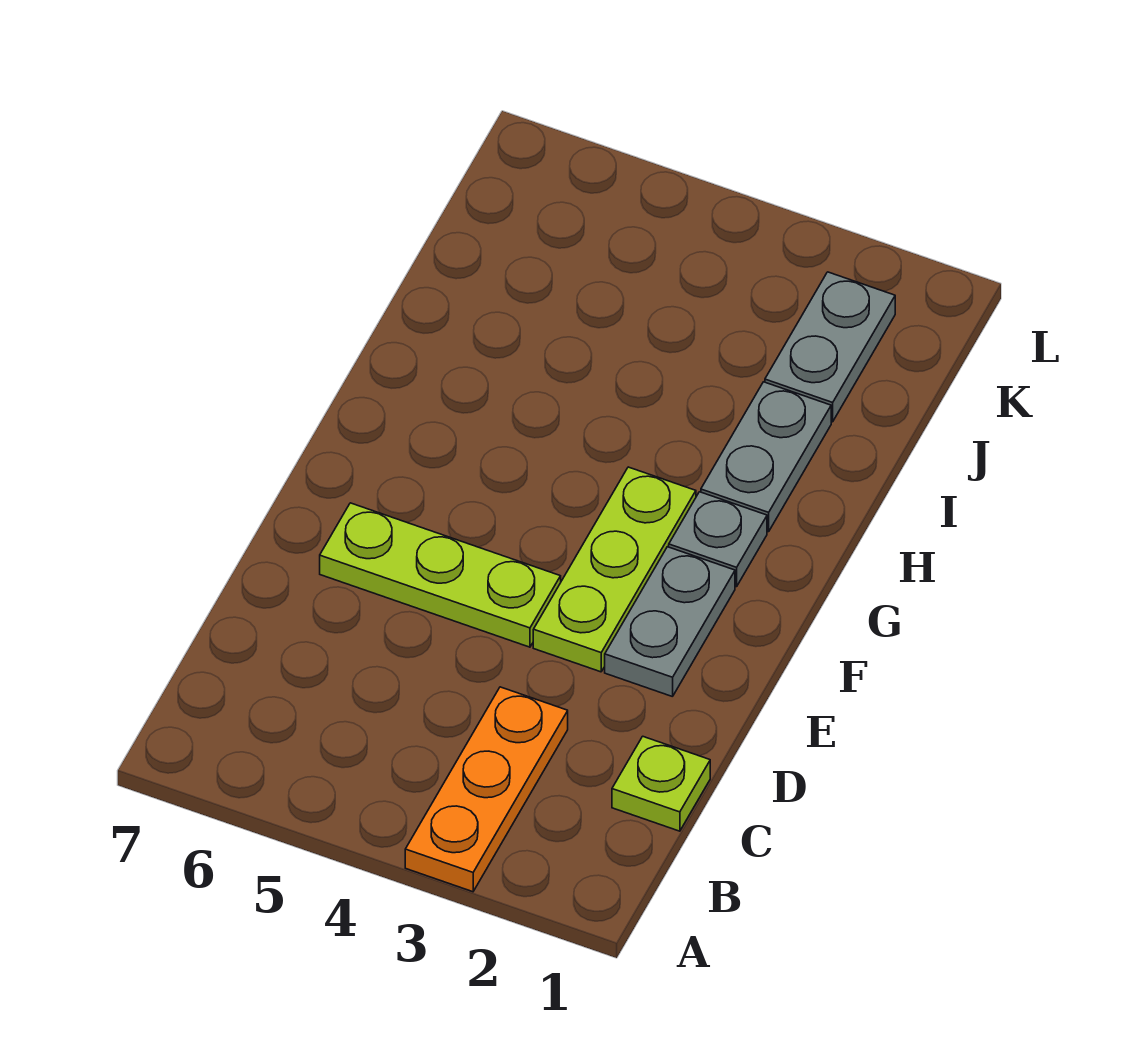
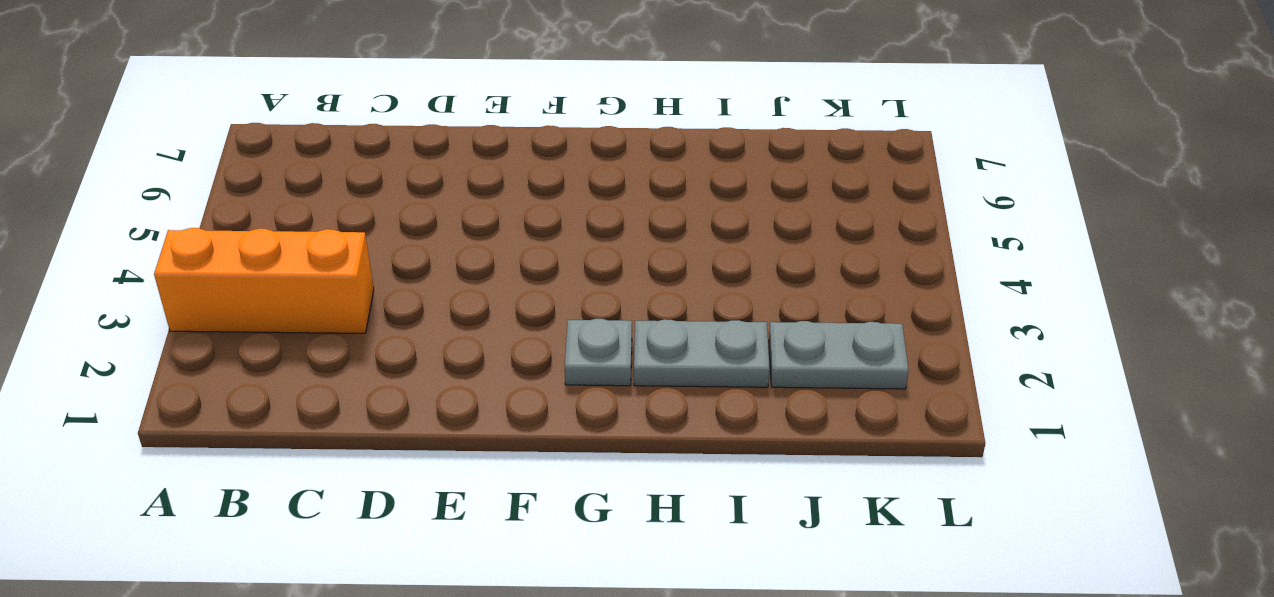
orange brick A3:C3 level 1 -> orange plate A3:C3 level 1
none -> lime plate C1 level 1
none -> grey plate E2:F2 level 1

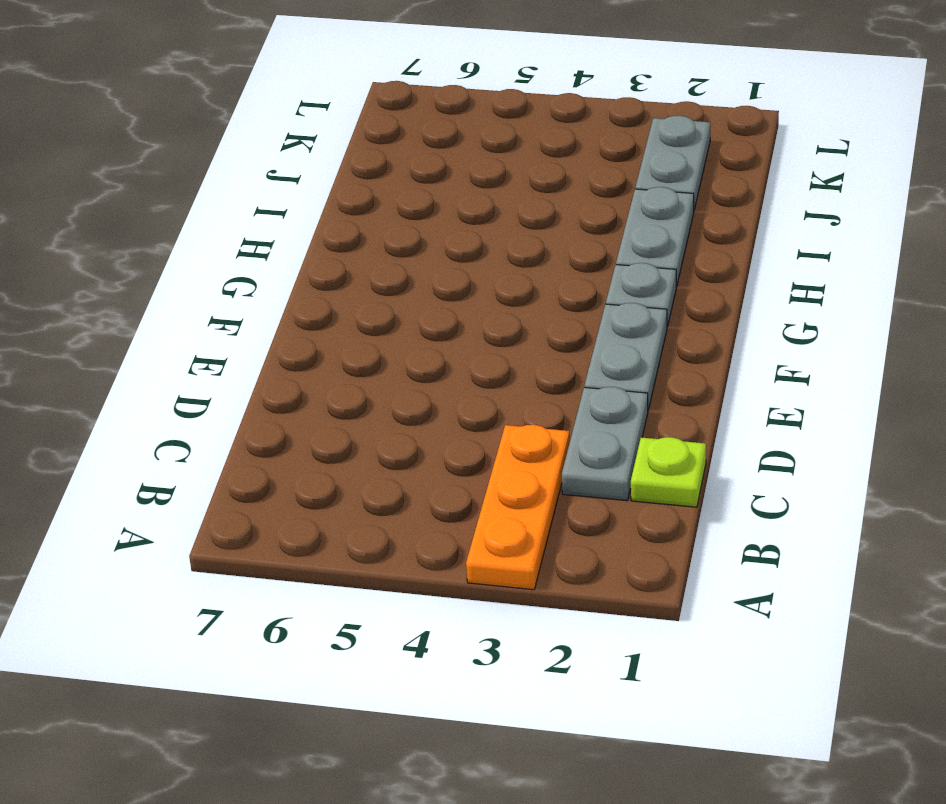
grey plate C2:D2 level 1 -> none
none -> lime plate E3:G3 level 1
none -> lime plate E4:E6 level 1

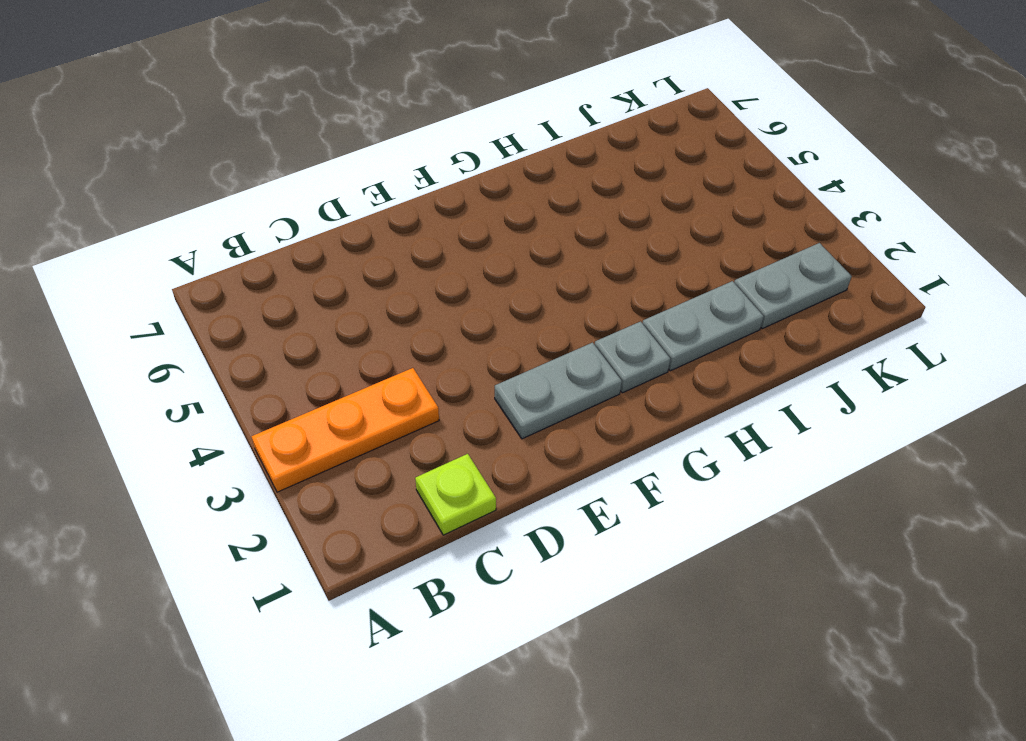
none -> lime plate E3:G3 level 1
none -> lime plate E4:E6 level 1

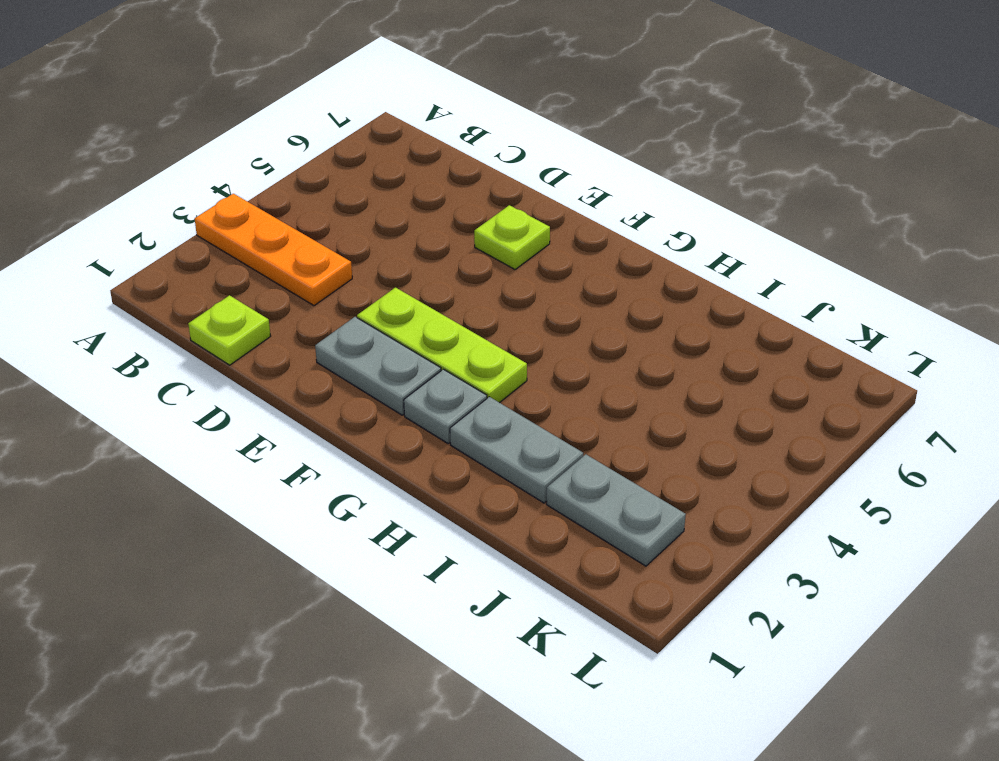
lime plate E6 level 1 -> lime plate E4:E6 level 1

